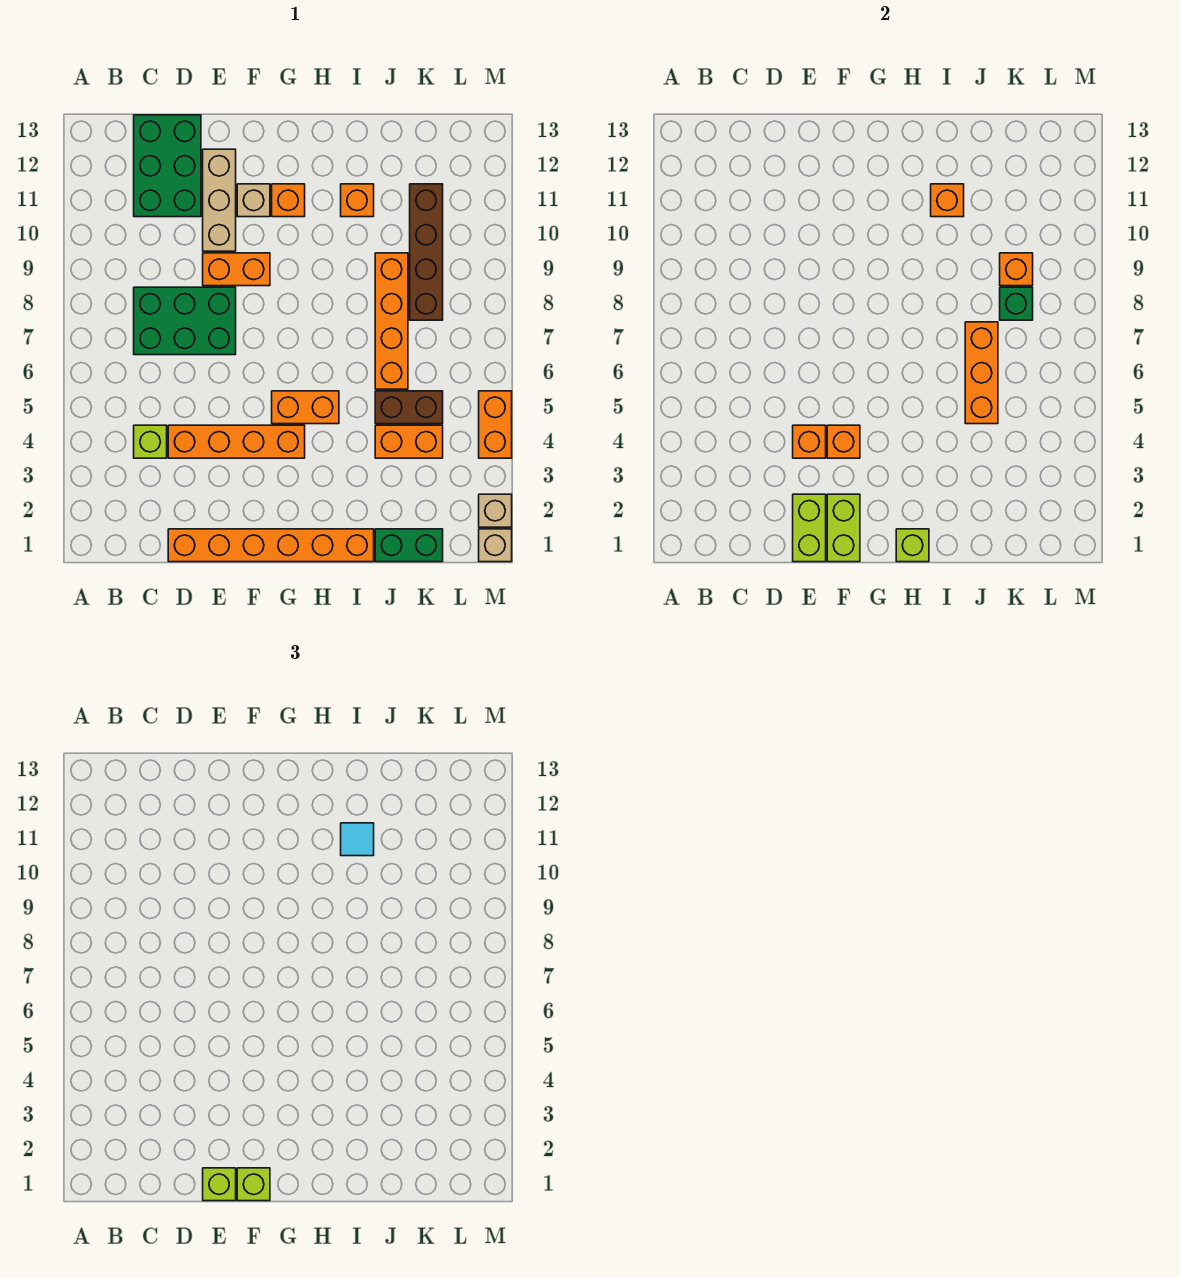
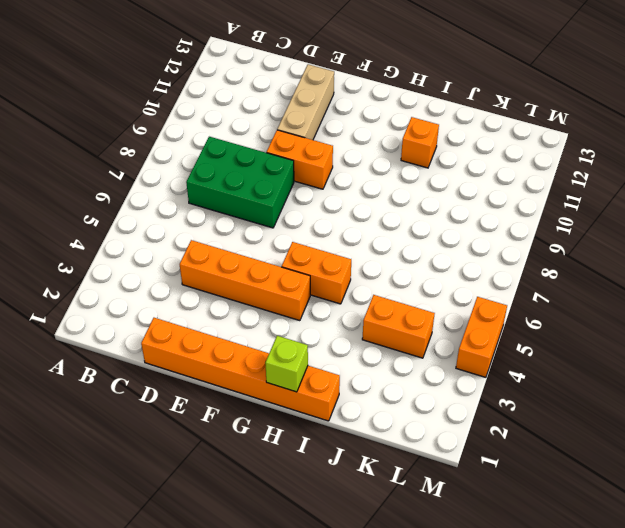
none -> lime brick C4 level 1
none -> green brick C11:D13 level 1
none -> tan brick F11 level 1
none -> orange brick G11 level 1

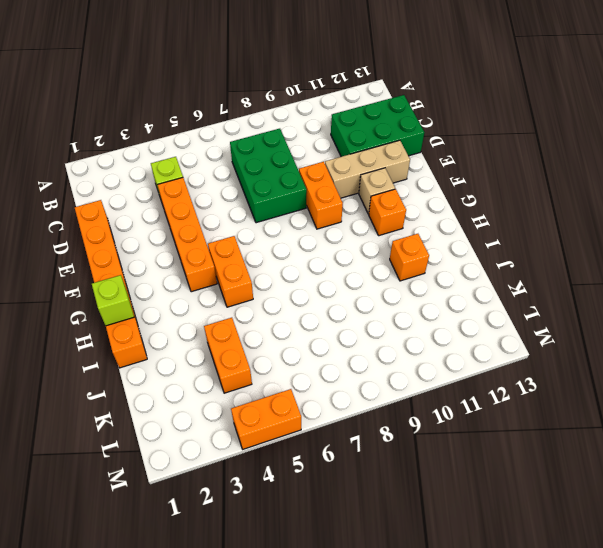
none -> green brick J1:K1 level 1
none -> brown brick J5:K5 level 1
none -> orange brick J6:J9 level 1
none -> brown brick K8:K11 level 1

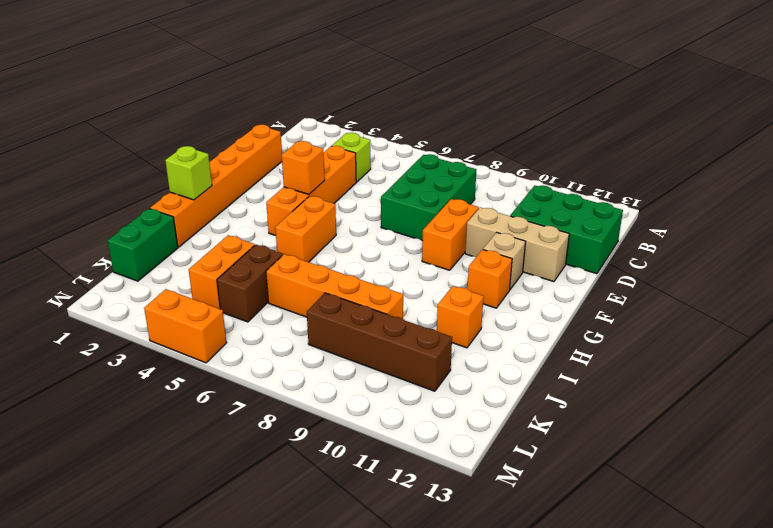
none -> tan brick M1 level 1
none -> tan brick M2 level 1
none -> lime brick E1:E2 level 2
none -> orange brick E4 level 2

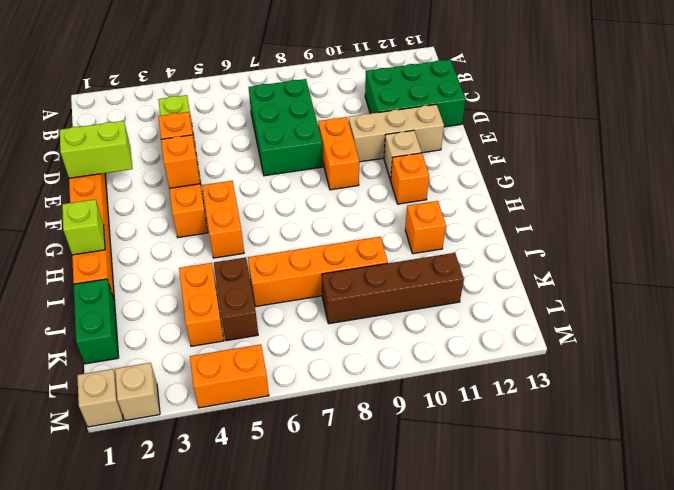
none -> lime brick F1:F2 level 2
none -> orange brick I11 level 2
none -> orange brick J5:J7 level 2
none -> green brick K8 level 2

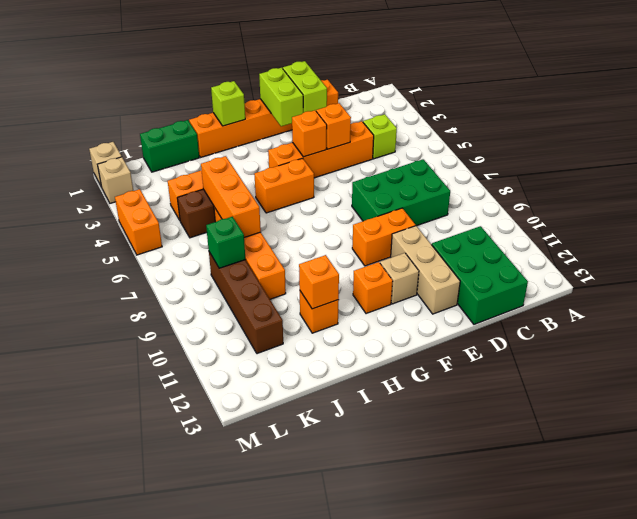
none -> orange brick K9 level 2
none -> lime brick E1 level 3
none -> lime brick F1 level 3
none -> cyan tile I11 level 3

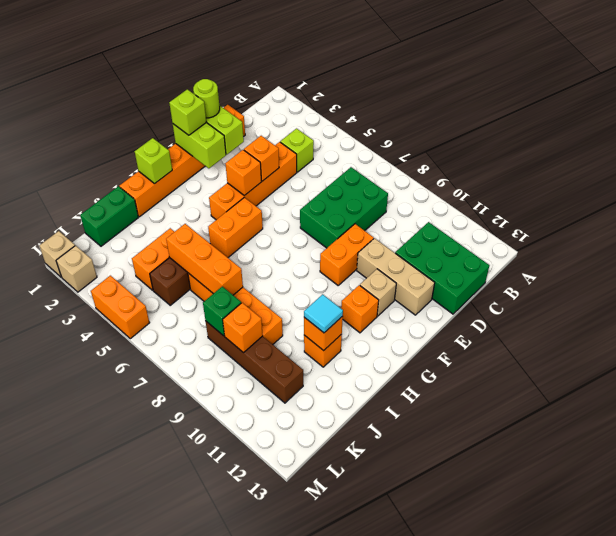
lime round brick E1 level 3 -> lime brick E1 level 3

